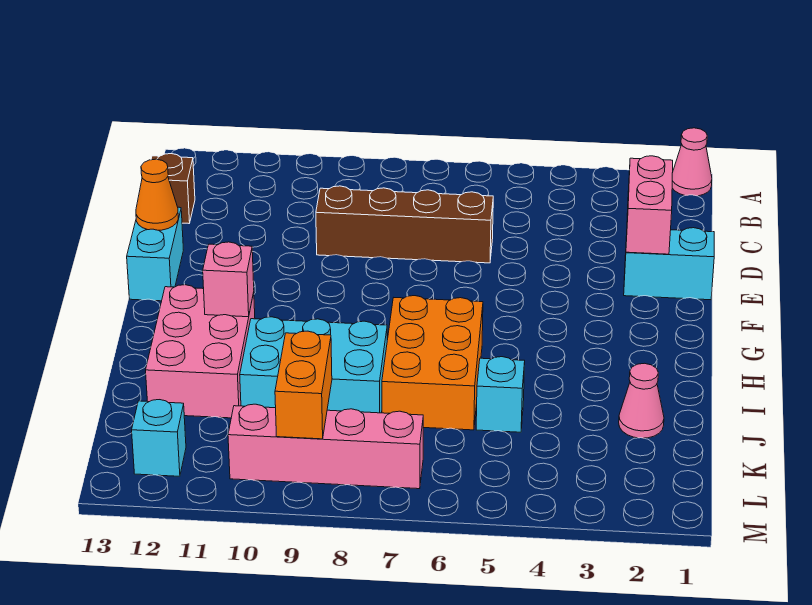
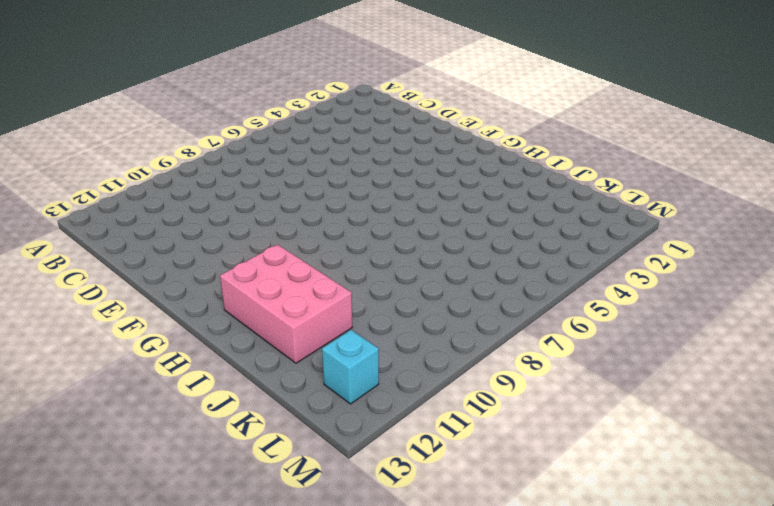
none -> pink cone A1 level 1
none -> brown brick C13 level 1
none -> brown brick D6:D9 level 1

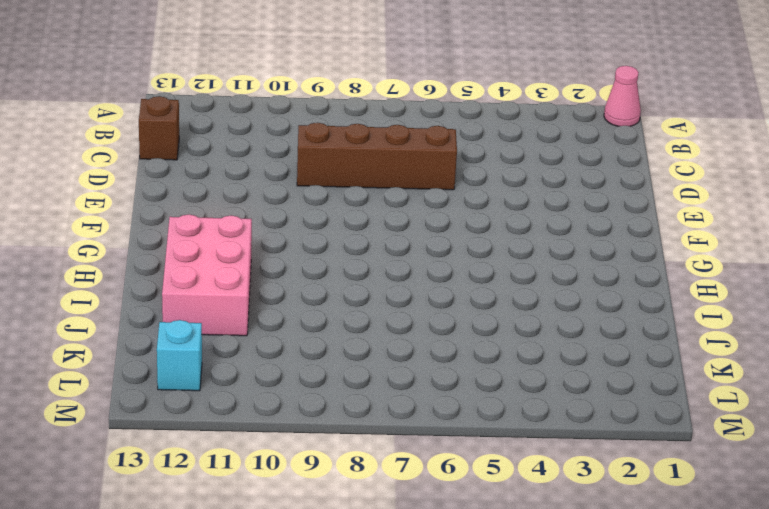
none -> cyan brick E1:E2 level 1
none -> cyan brick E13:F13 level 1
none -> orange brick H6:J7 level 1

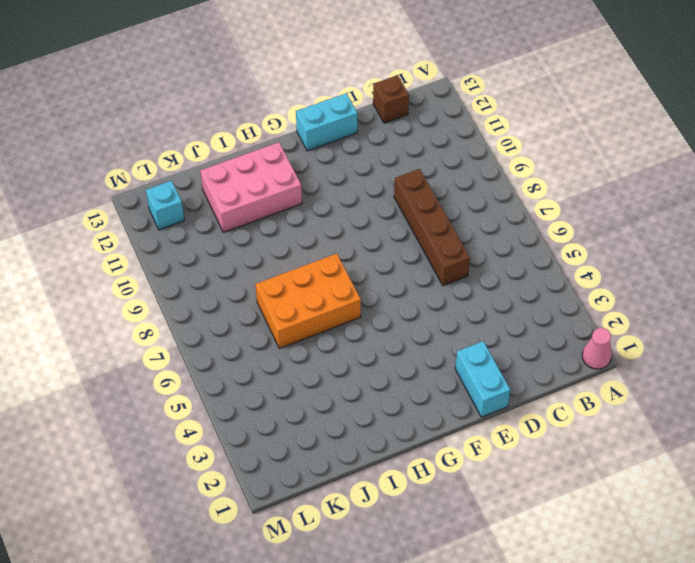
none -> cyan brick I8:J10 level 1
none -> pink cone J2 level 1
none -> cyan brick J5 level 1

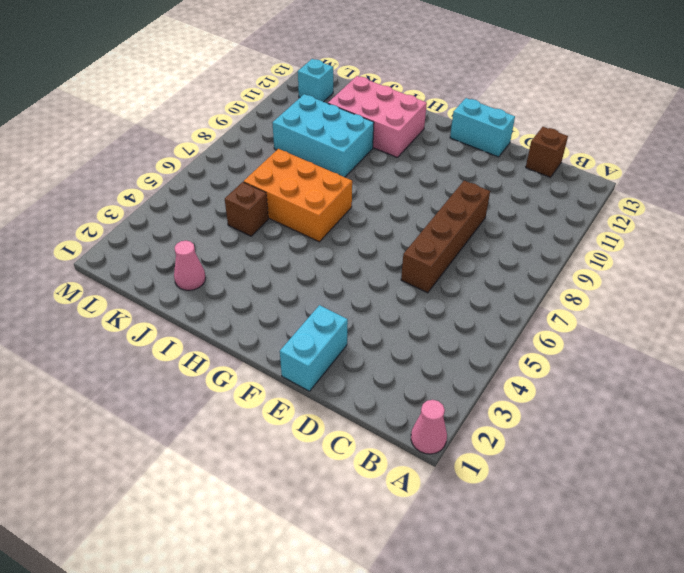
cyan brick I9:K10 level 1 -> cyan brick I8:J10 level 1
brown brick J5 level 1 -> cyan brick J5 level 1
none -> pink brick L7:L10 level 1
none -> pink brick D2:E2 level 2
none -> orange cone E13 level 2

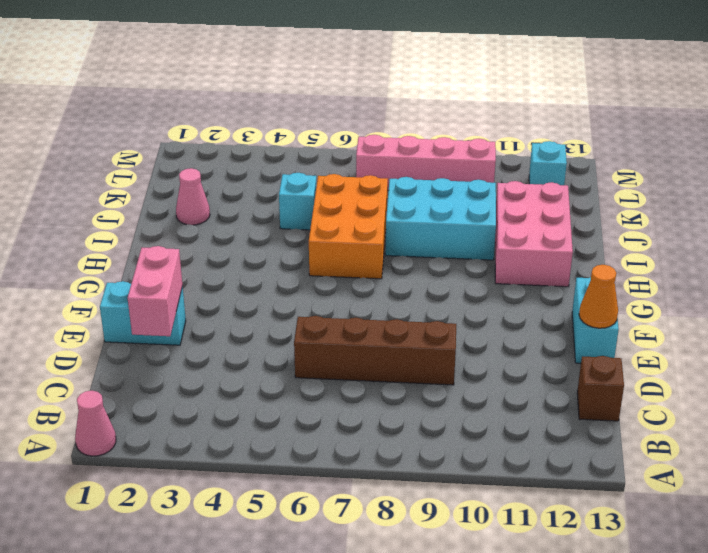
none -> pink brick H11 level 2
none -> orange brick K9:L9 level 2

